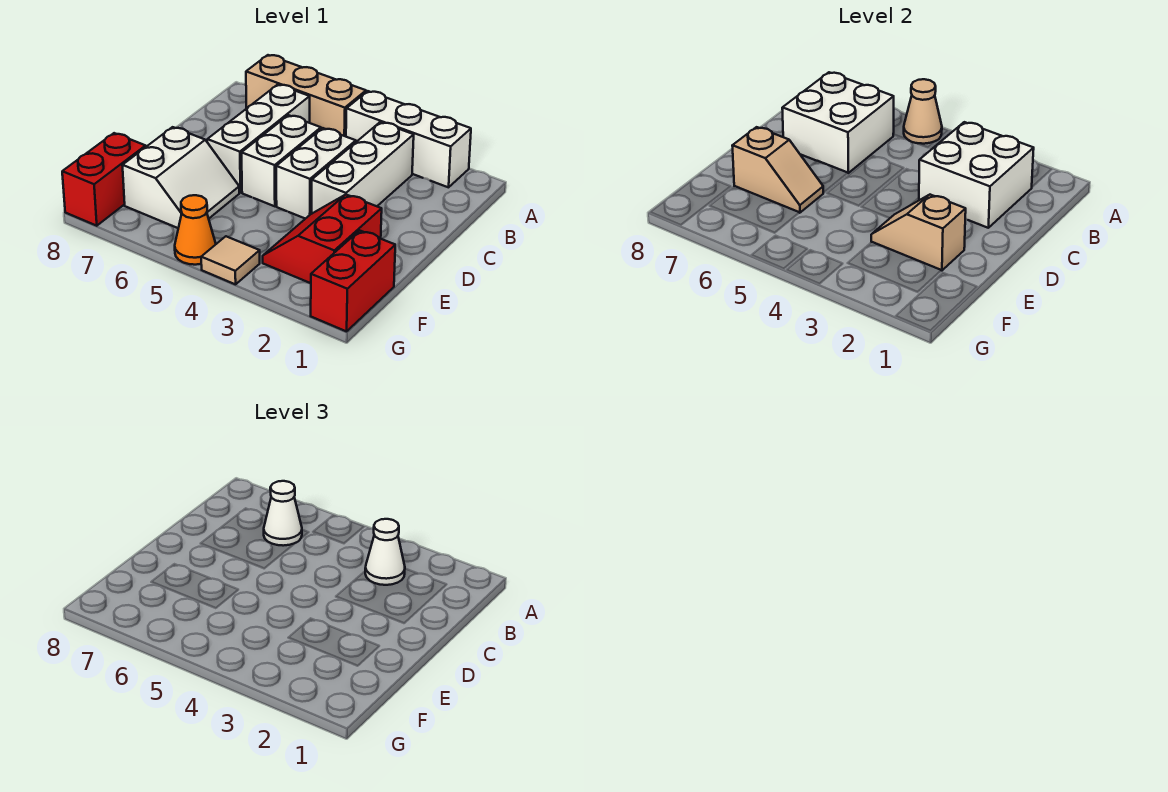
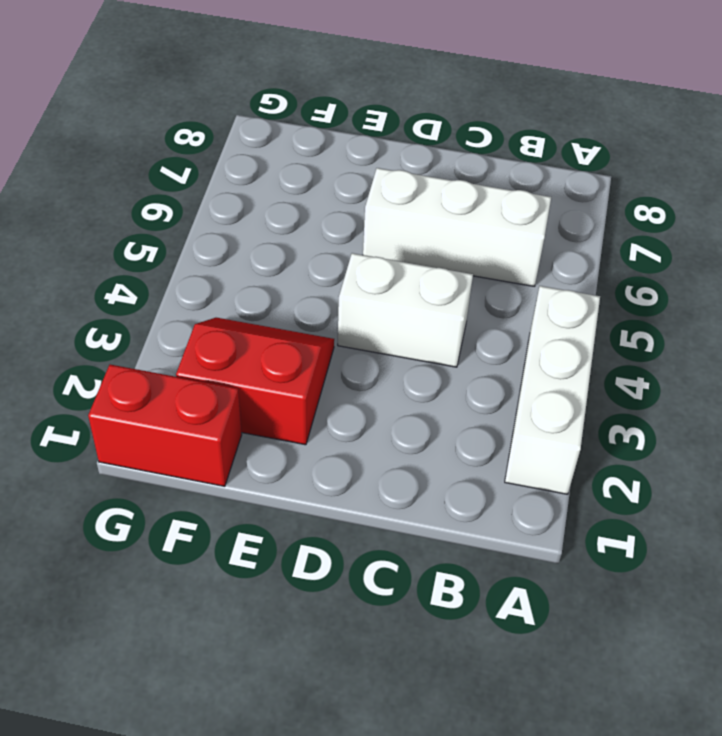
none -> tan brick A5:A7 level 1
none -> white brick B3:D3 level 1
none -> white brick C5:D5 level 1

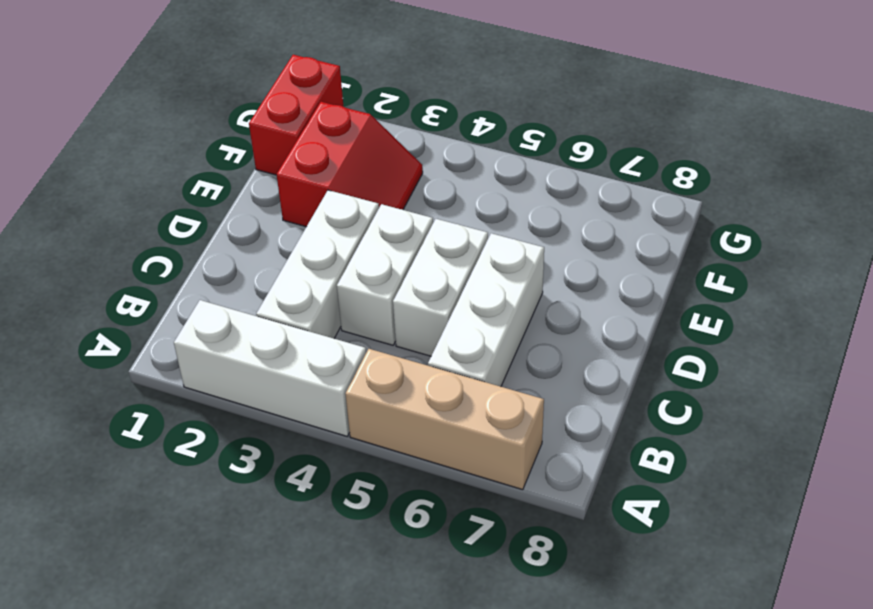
none -> white slope E6:F7 level 1 top 7
none -> red brick F8:G8 level 1
none -> tan tile G4 level 1

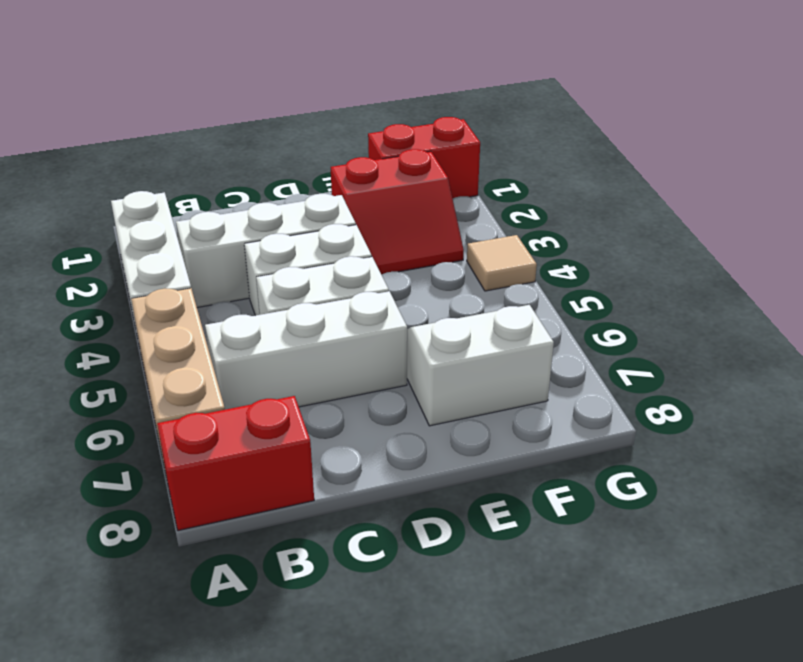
red brick A8:B8 level 1 -> red brick F8:G8 level 1
none -> orange cone G5 level 1
none -> tan cone A5 level 2
none -> white brick B2:C3 level 2

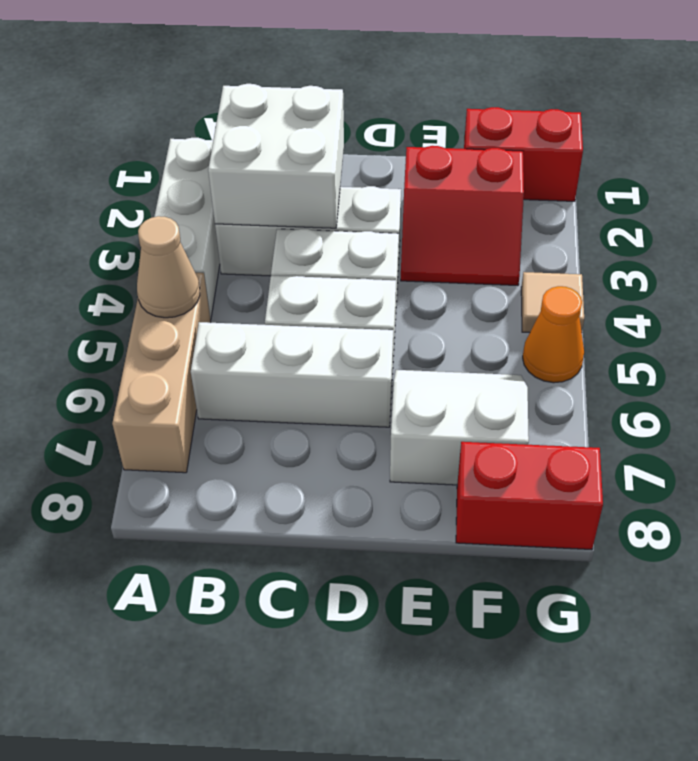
none -> white brick B6:C7 level 2
none -> tan slope E2:E3 level 2 top 2
none -> tan slope E6:E7 level 2 top 7

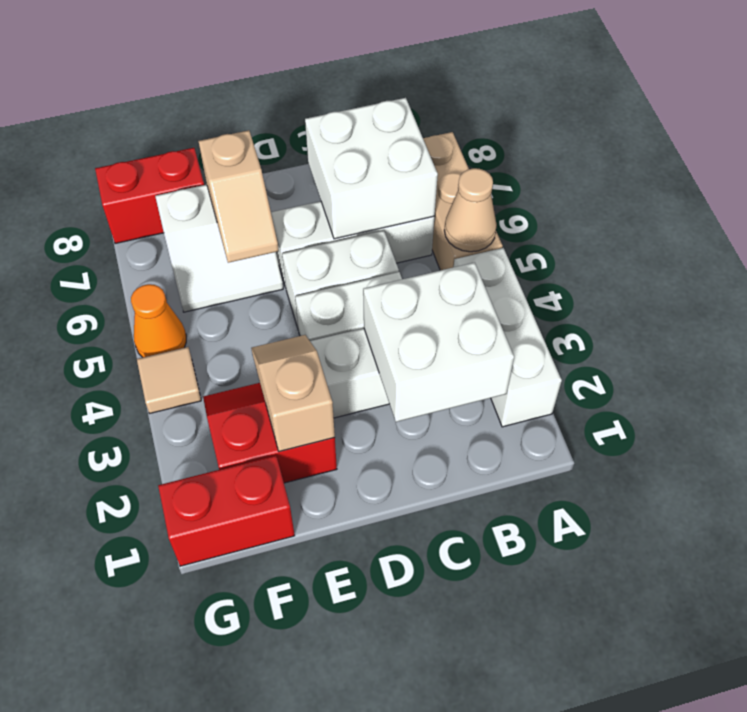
none -> white cone B3 level 3
none -> white cone B6 level 3

